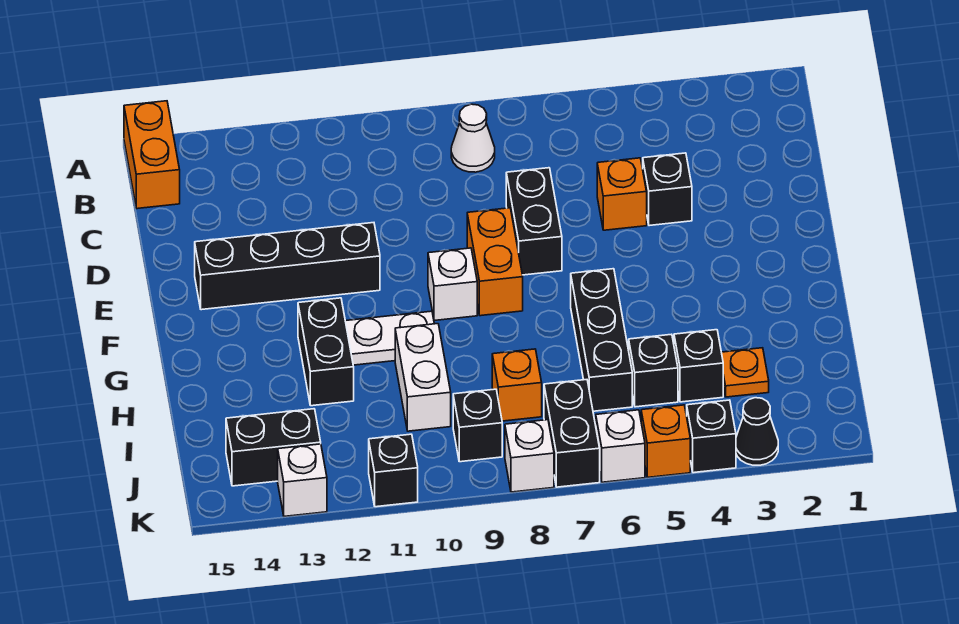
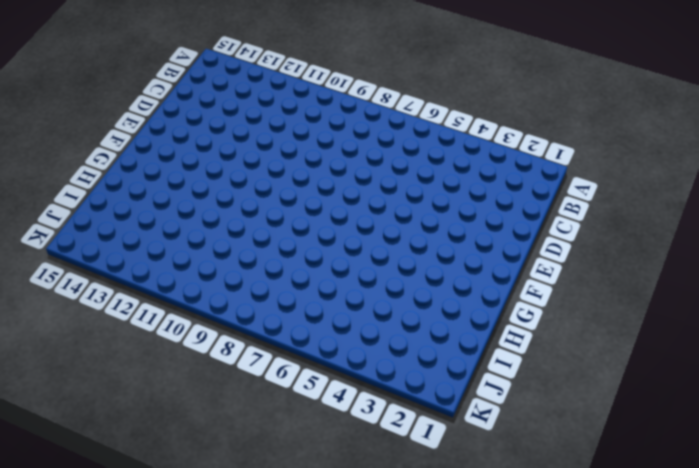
none -> orange brick A15:B15 level 1
none -> white cone B8 level 1
none -> black brick D4 level 1

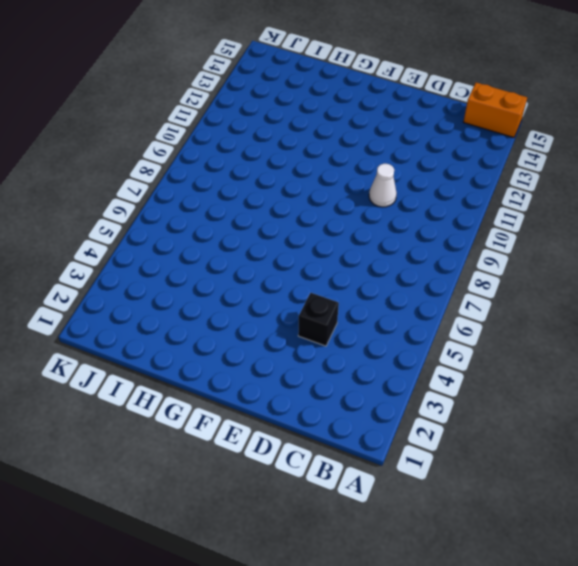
white cone D10 level 1 -> white cone B8 level 1
none -> orange brick D5 level 1
none -> black brick D7:E7 level 1
none -> orange brick E8:F8 level 1

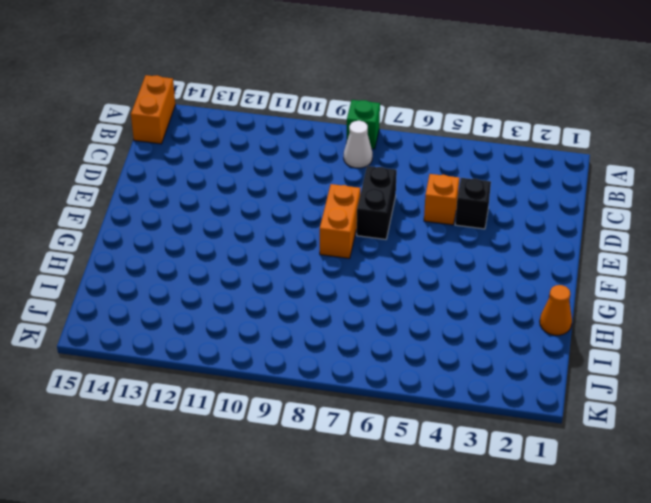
green brick A8 level 1 -> none
orange cone H1 level 1 -> none
none -> black brick E11:E14 level 1
none -> white brick F9 level 1
none -> black brick G6:I6 level 1

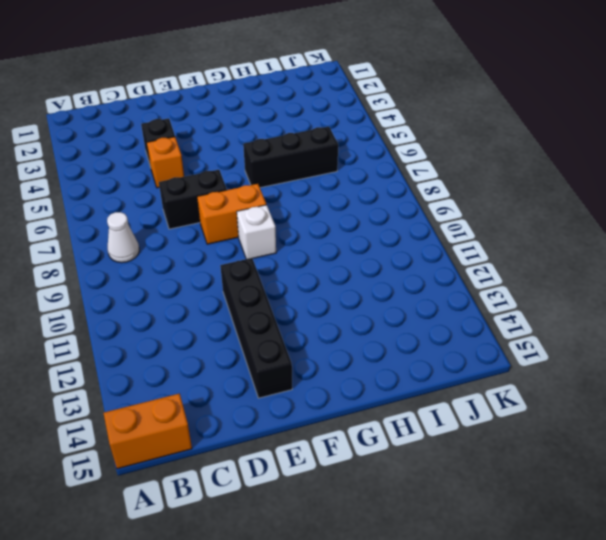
none -> white plate G10:G11 level 1
none -> black brick G12:H12 level 1
none -> white brick H10:I10 level 1

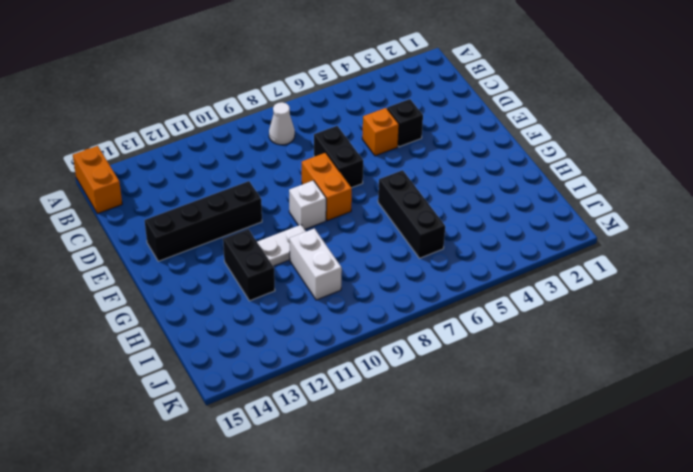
none -> orange plate I3 level 1
none -> black brick I4 level 1
none -> black brick I5 level 1

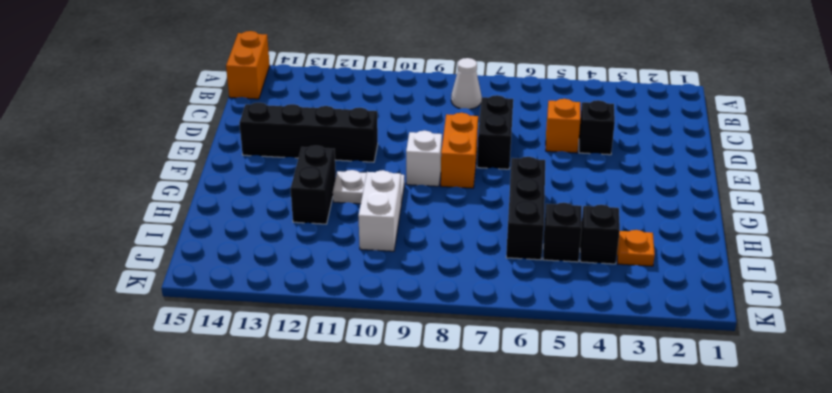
none -> orange brick I8 level 1
none -> black brick J7:K7 level 1
none -> black brick J9 level 1

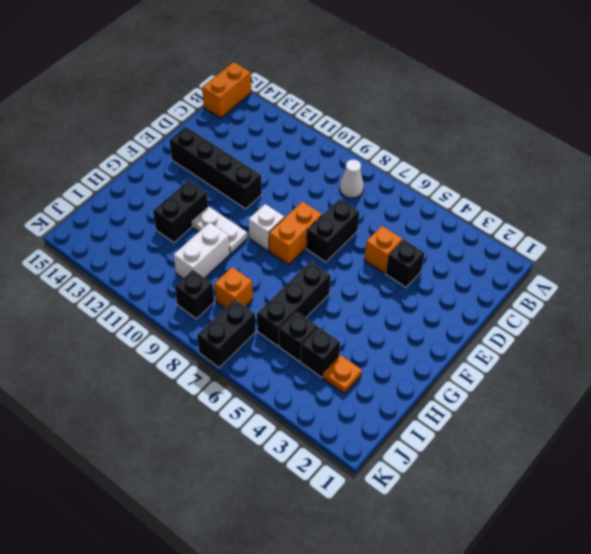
none -> black brick J13:J14 level 1
none -> black cone K3 level 1
none -> black brick K4 level 1

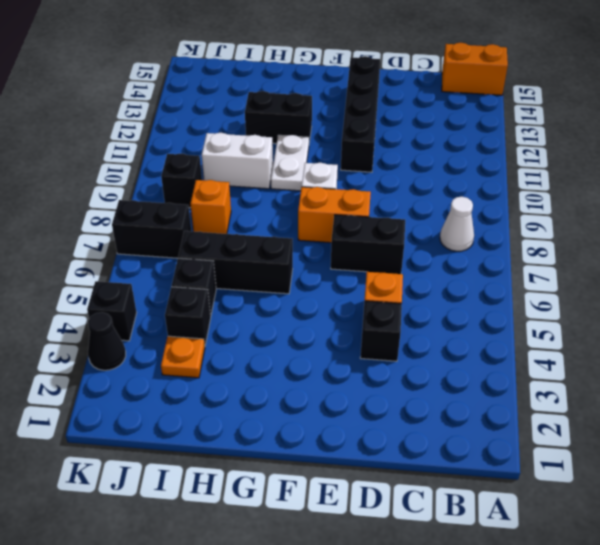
none -> black brick J13:J14 level 1
none -> orange brick K5 level 1
none -> white brick K6 level 1

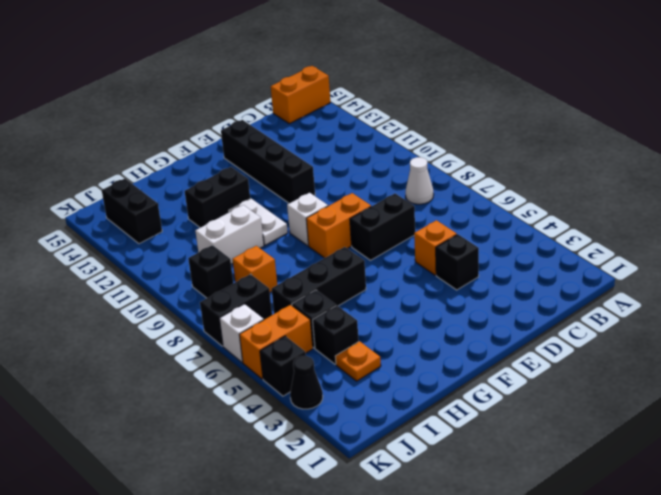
orange brick J5:K5 level 1 -> orange brick K5 level 1
none -> white brick K8 level 1
none -> black brick K11 level 1
none -> white brick K13 level 1

